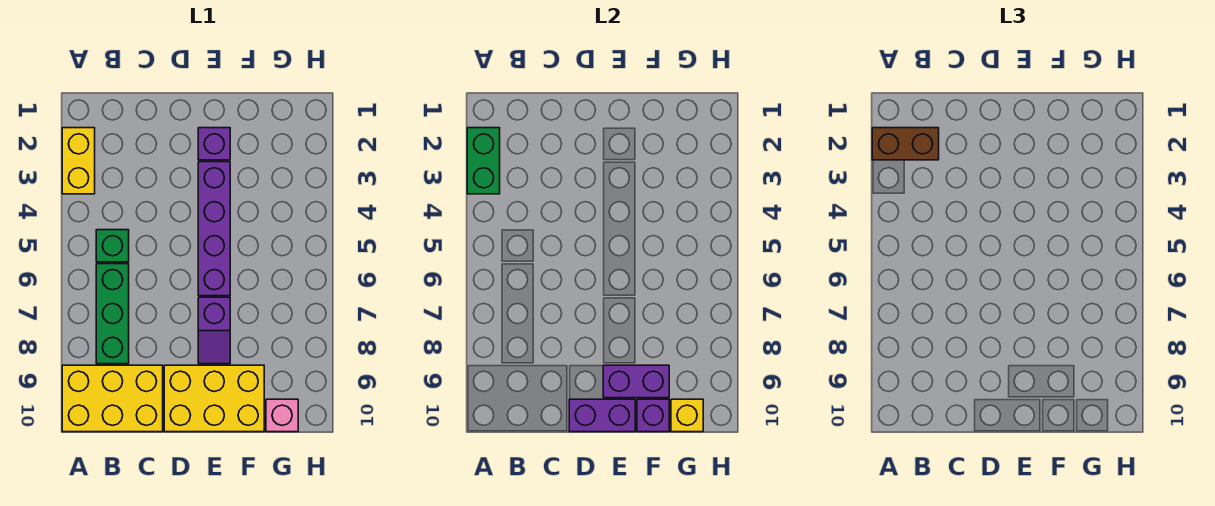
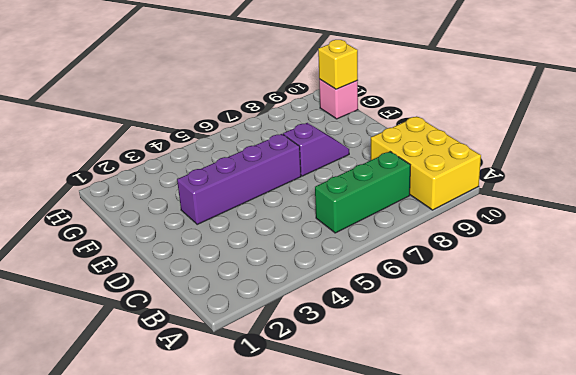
none -> yellow brick A2:A3 level 1
none -> green brick B5 level 1
none -> yellow brick D9:F10 level 1

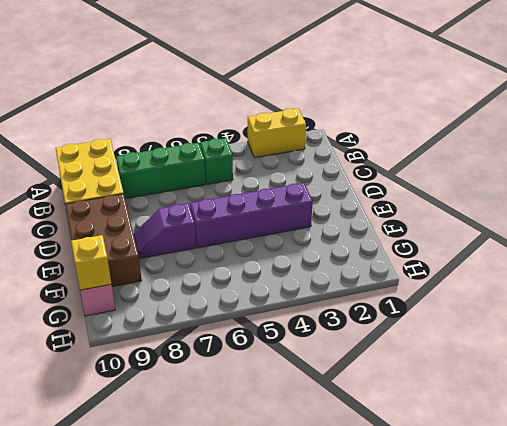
brown brick D9:F10 level 1 -> yellow brick D9:F10 level 1
none -> purple brick E2 level 1
none -> green brick A2:A3 level 2
none -> purple brick D10:E10 level 2

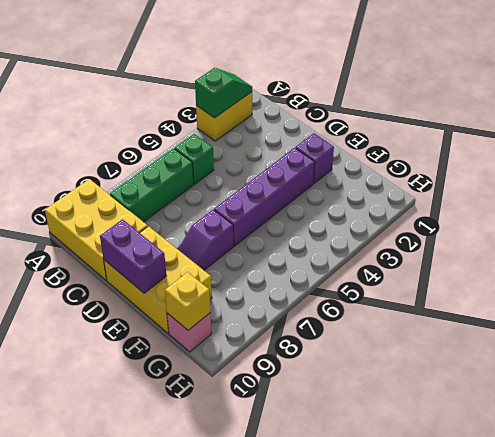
green slope A2:A3 level 2 top 3 -> green brick A2:A3 level 2
none -> purple brick E9:F9 level 2
none -> purple brick F10 level 2
none -> brown brick A2:B2 level 3

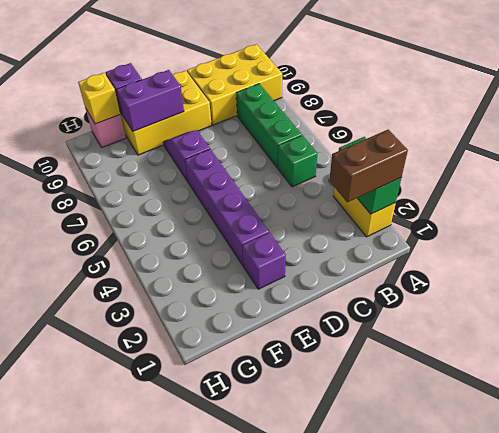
none -> purple brick D10:E10 level 2

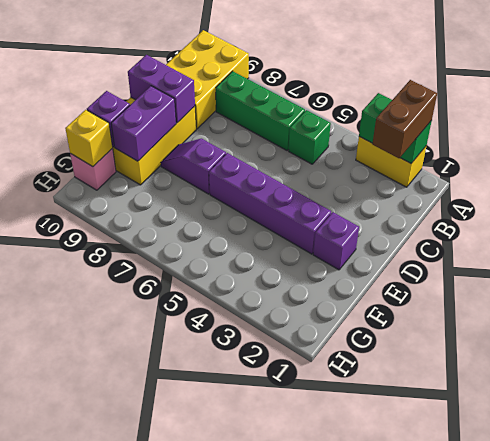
purple brick D9:D10 level 2 -> purple brick D10:E10 level 2

